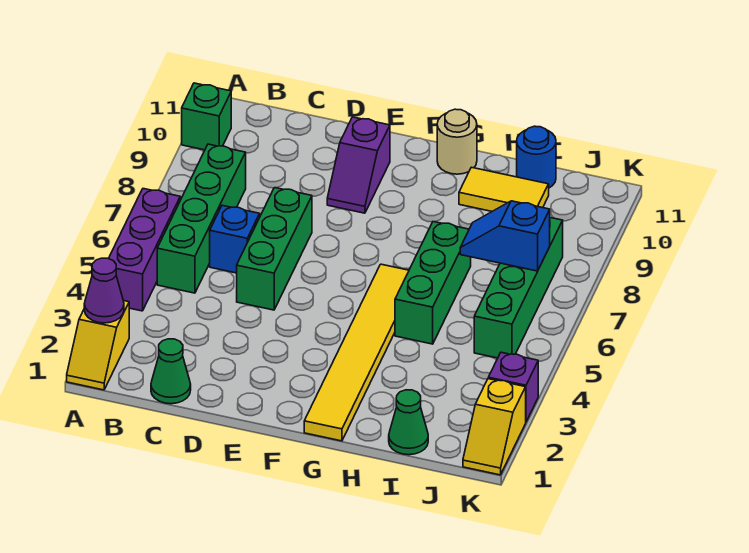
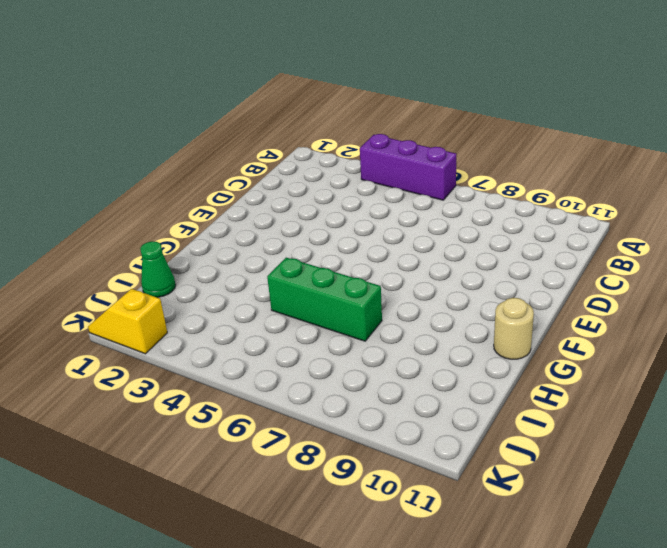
none -> yellow slope A1:A2 level 1 top 2
none -> green brick A10 level 1
none -> green brick B5:B8 level 1

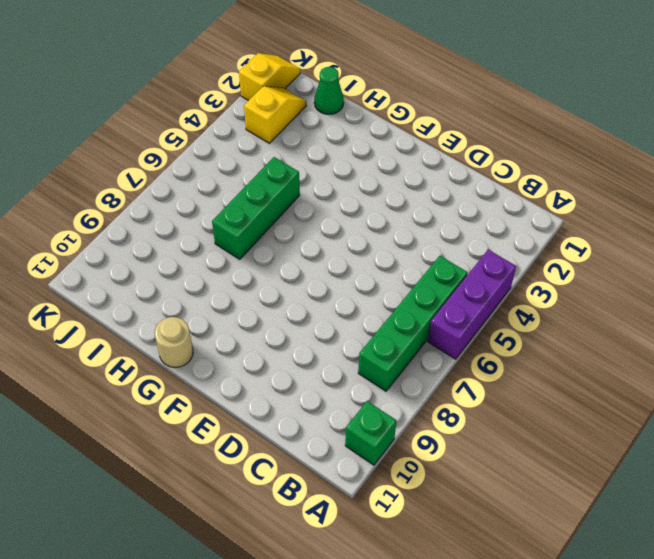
yellow slope J2:J3 level 1 top 3 -> yellow slope A1:A2 level 1 top 2
none -> green cone C1 level 1
none -> blue brick C6 level 1
none -> green brick D5:D7 level 1

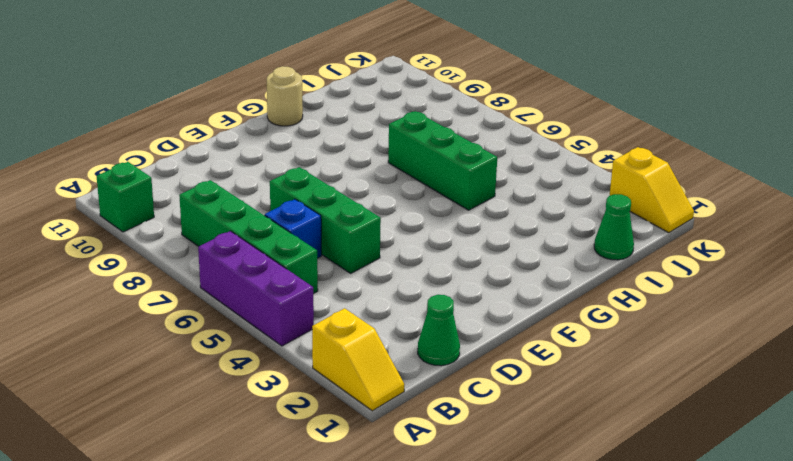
none -> purple slope E9:E10 level 1 top 10
none -> yellow tile G1:G6 level 1
none -> yellow tile H10:I10 level 1

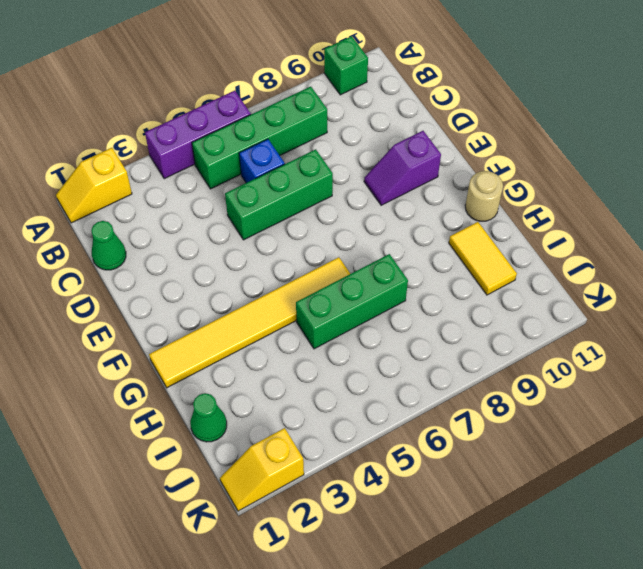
none -> blue round brick I11 level 1
none -> green brick J5:J8 level 1
none -> purple brick K3 level 1

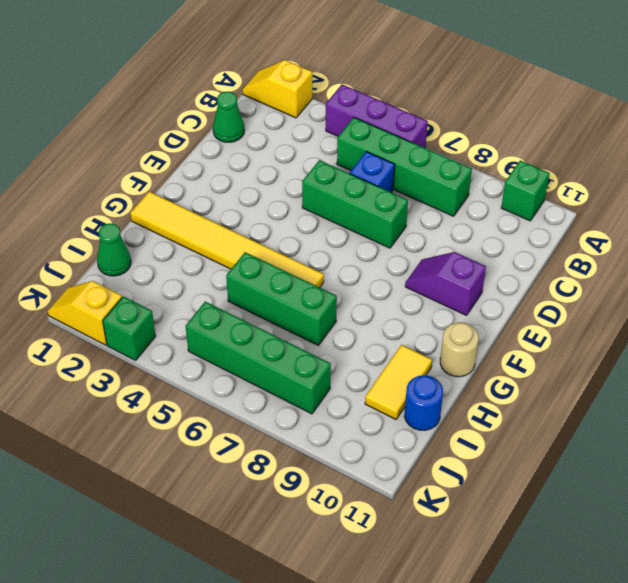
green brick K3 level 1 -> purple brick K3 level 1
none -> purple cone A2 level 2
none -> blue slope I7:J7 level 2 top J

